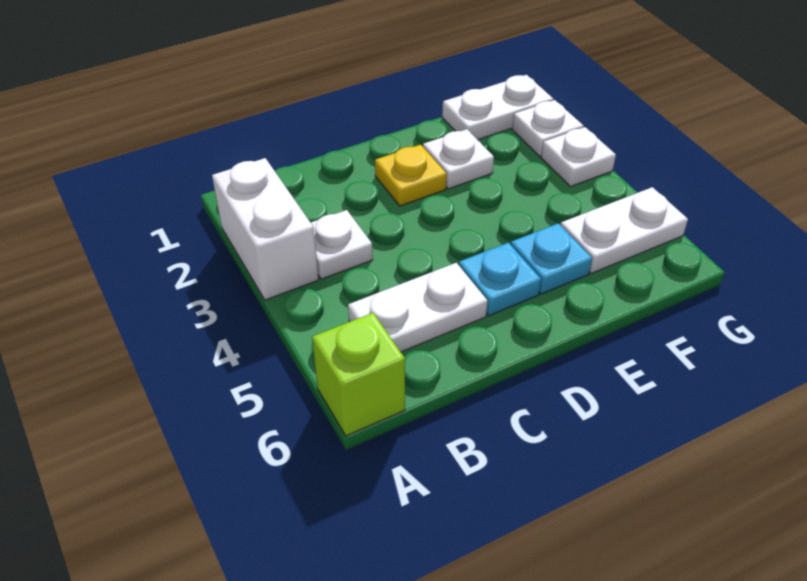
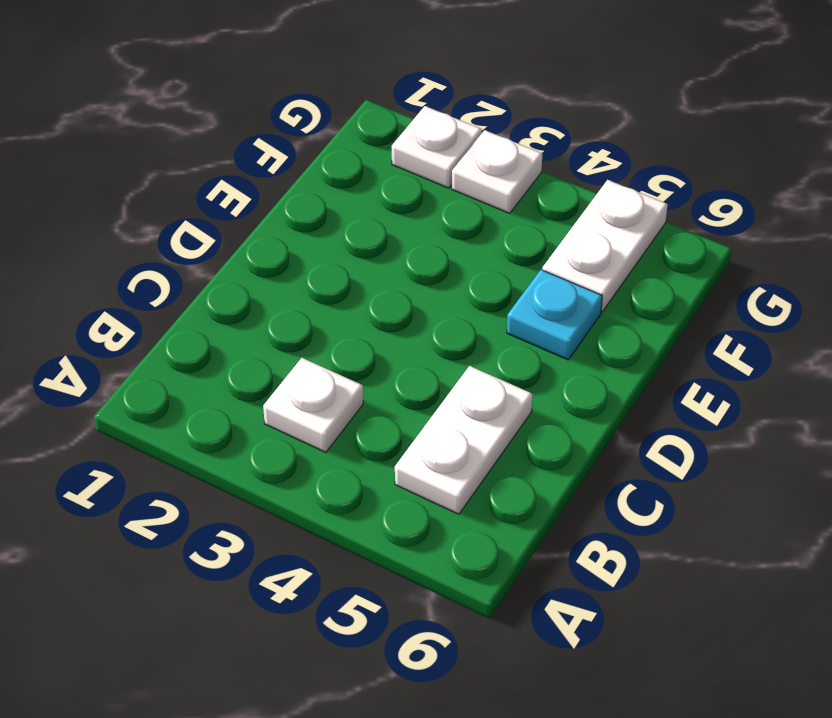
none -> white brick A2:A3 level 1
none -> lime brick A6 level 1
none -> yellow plate D2 level 1

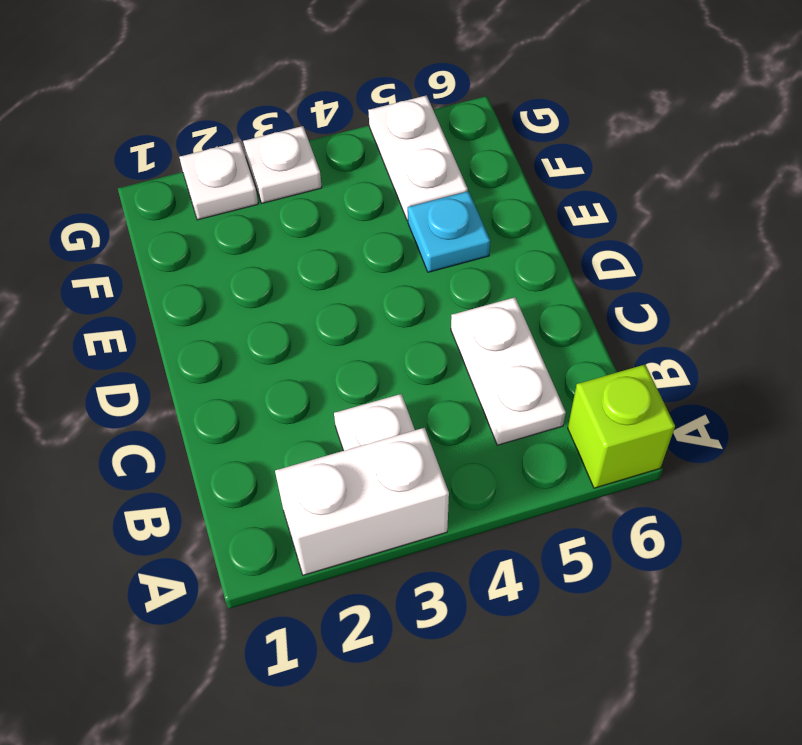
none -> yellow plate D2 level 1
none -> cyan plate D5 level 1
none -> white plate E2 level 1

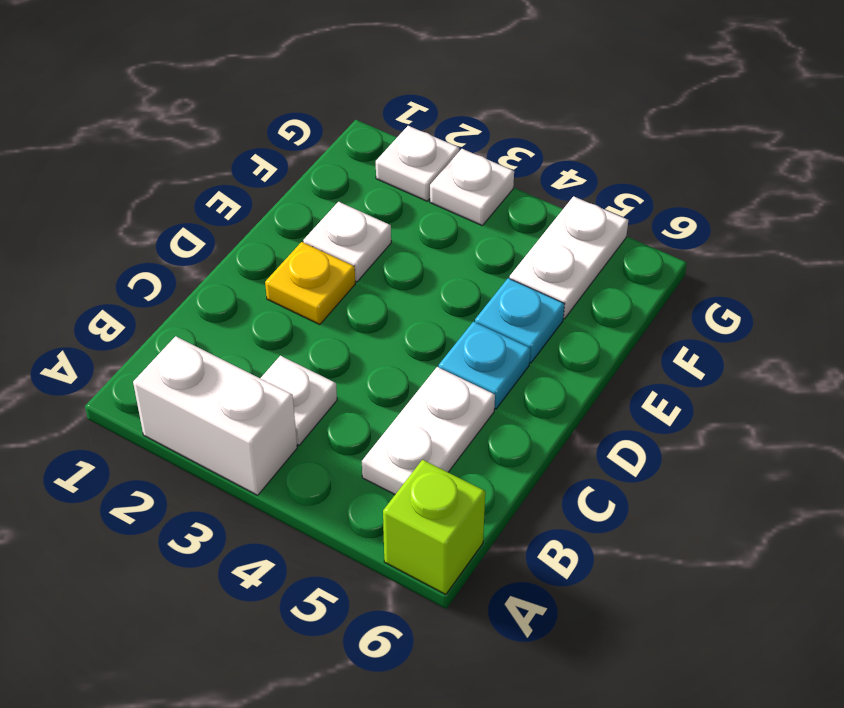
none -> white plate F1:G1 level 1

